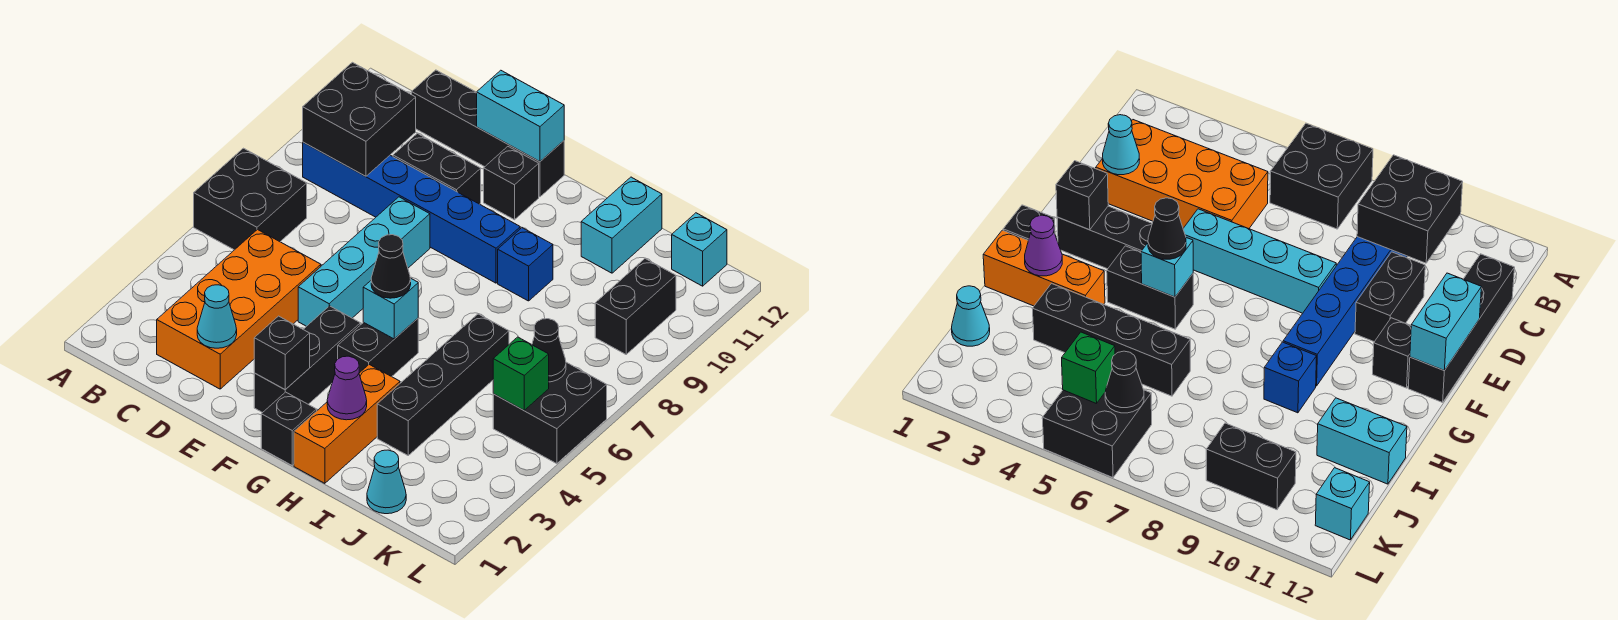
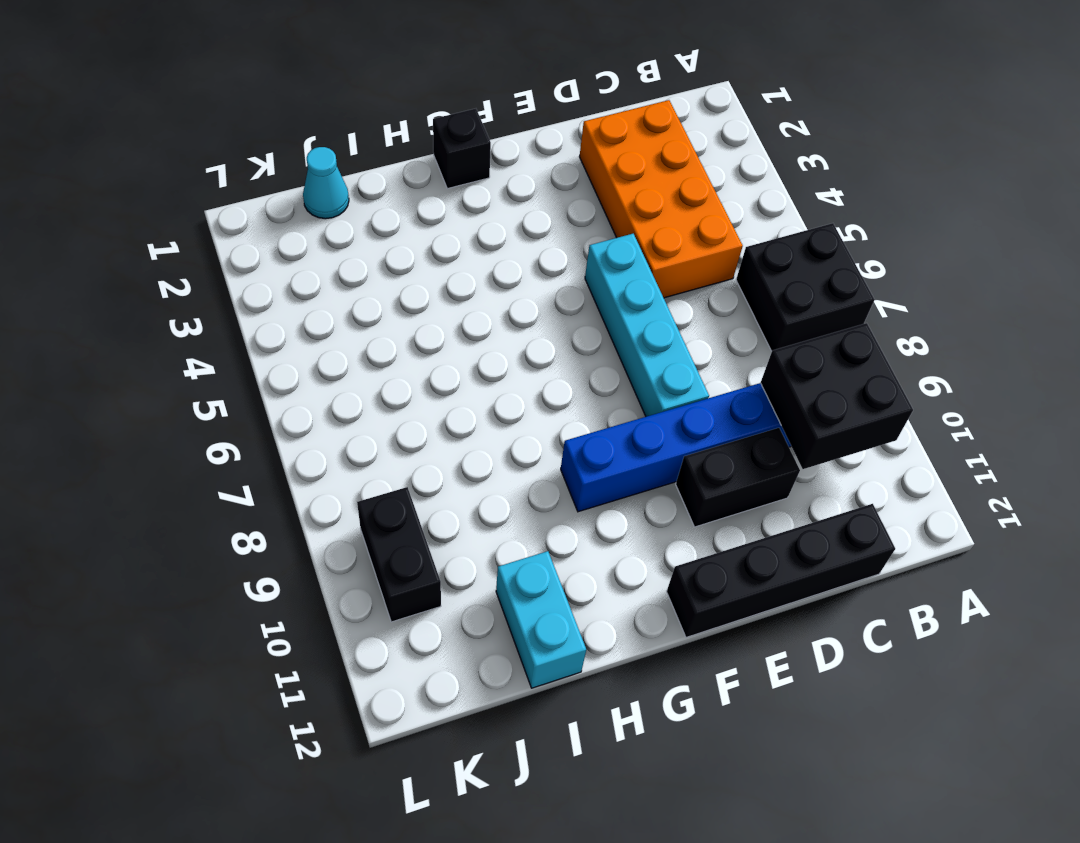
none -> black brick F2:F4 level 1
none -> black brick F11 level 1
none -> black brick G4:G5 level 1

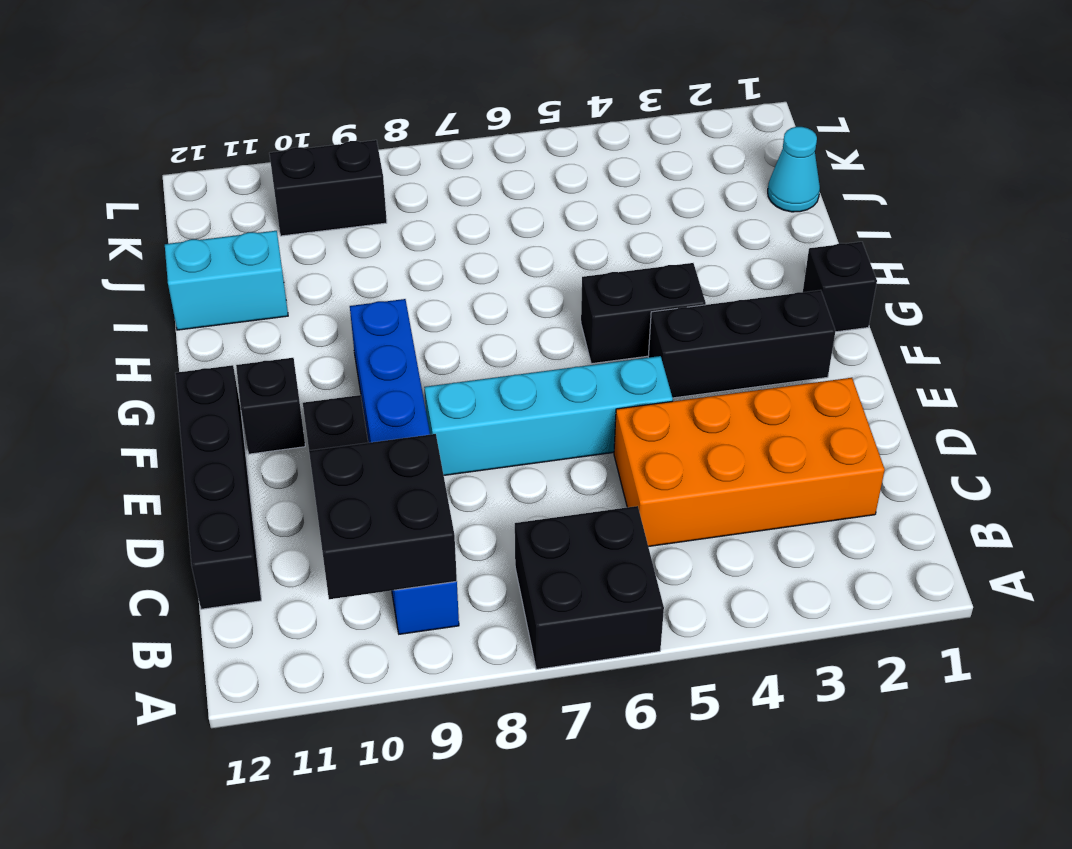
none -> orange brick H1:H3 level 1
none -> blue brick H9 level 1
none -> black brick I3:I6 level 1

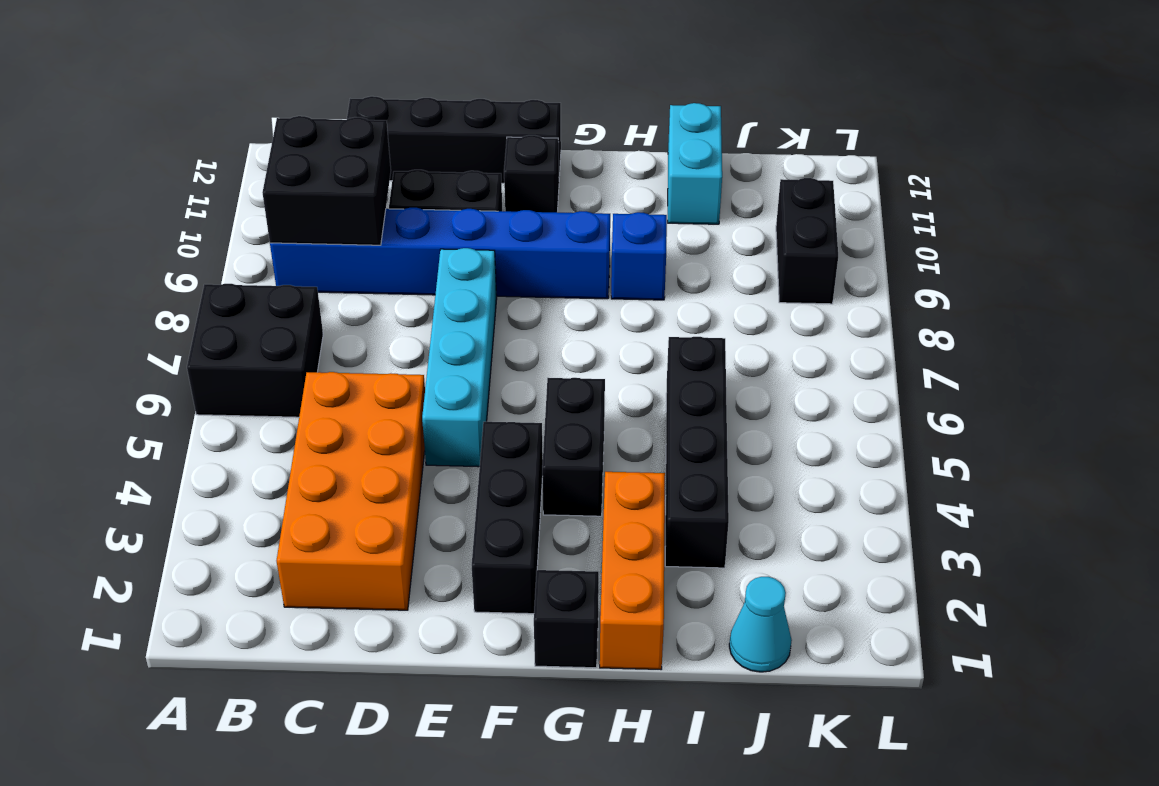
none -> black brick K5:L6 level 1
none -> cyan brick K12 level 1
none -> cyan cone D2 level 2

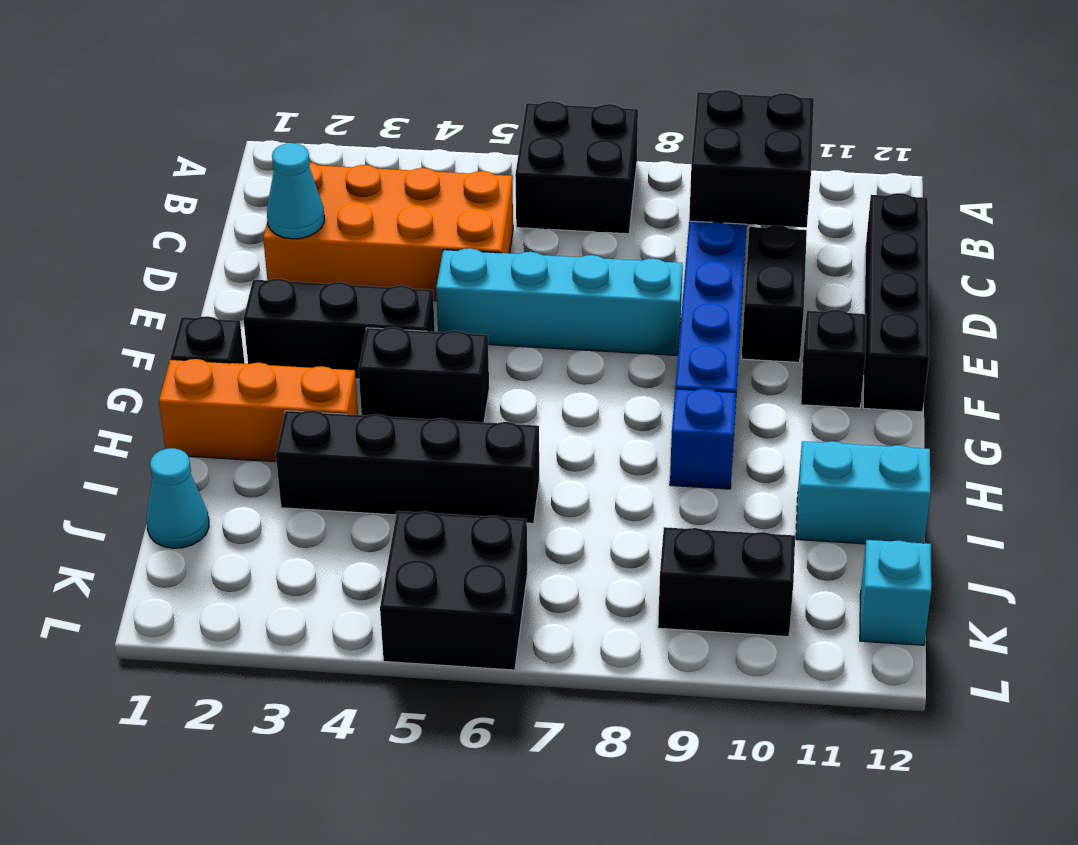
none -> cyan brick E12:F12 level 2
none -> black brick F2 level 2
none -> cyan brick G5 level 2

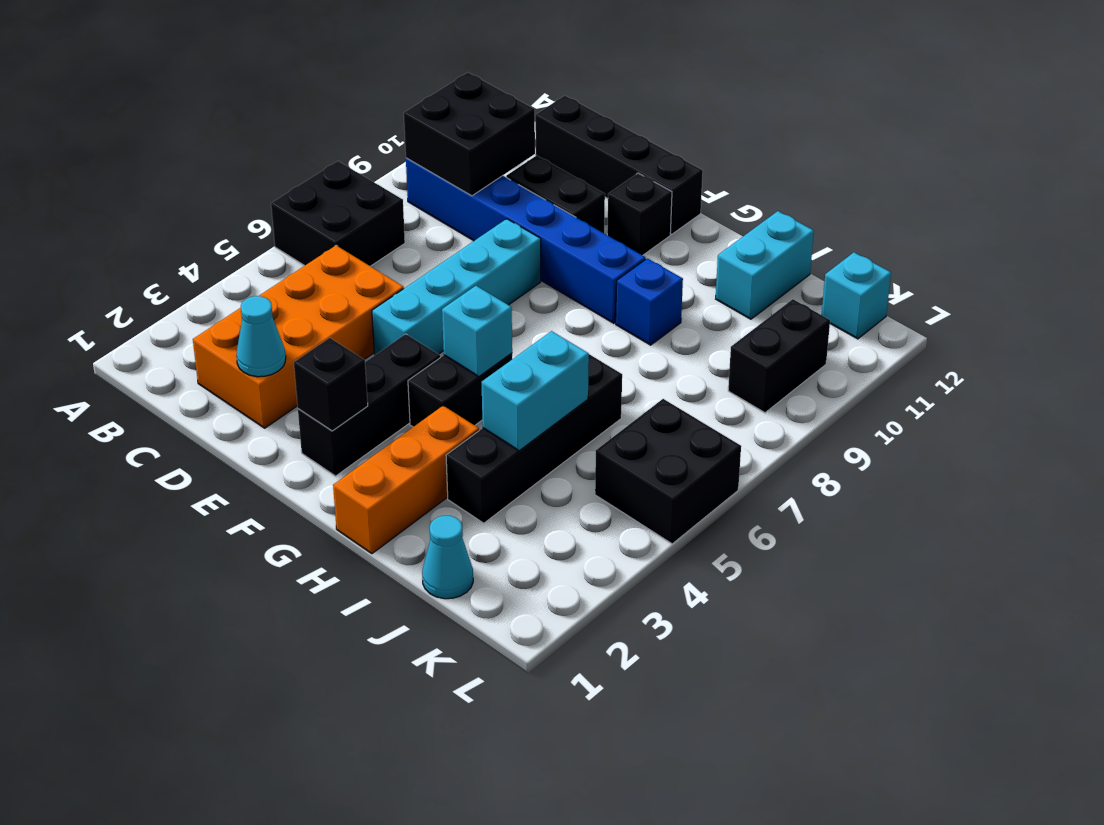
cyan brick I4:I5 level 2 -> cyan brick E12:F12 level 2
none -> black brick G1 level 1
none -> purple cone H2 level 2
none -> green brick K5 level 2

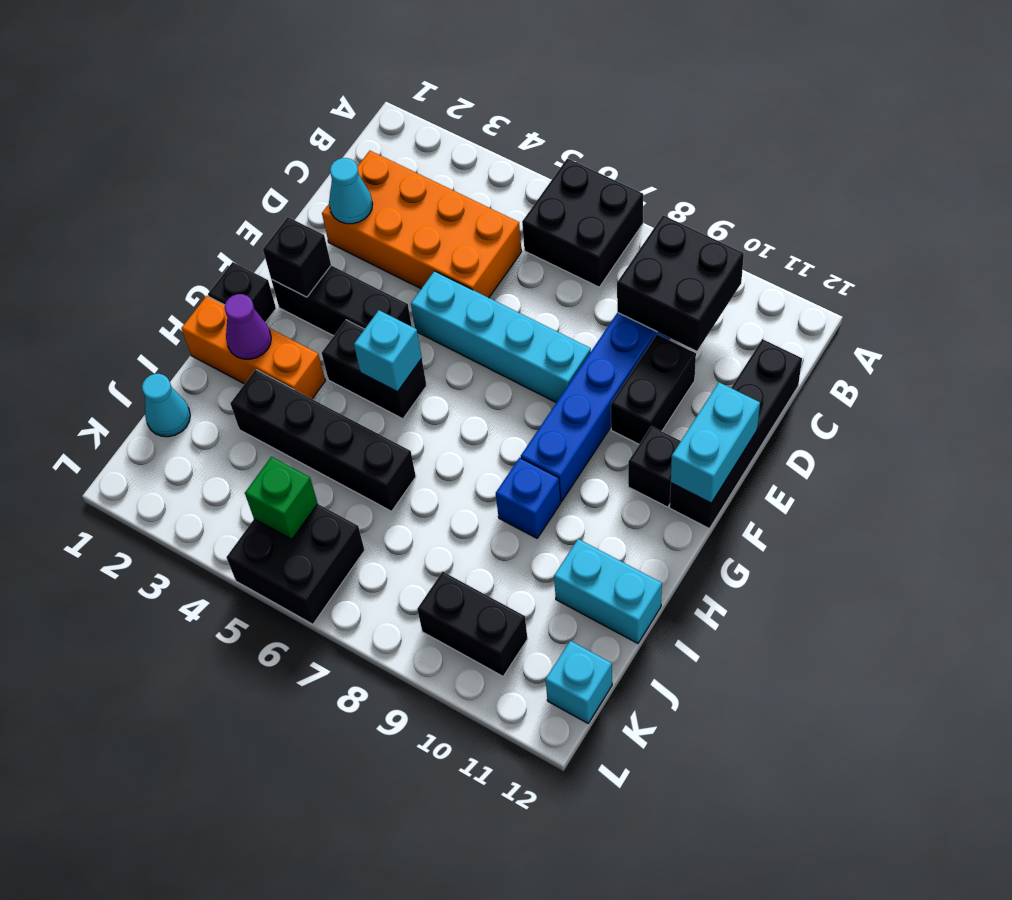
none -> black cone K6 level 2
none -> black cone G5 level 3

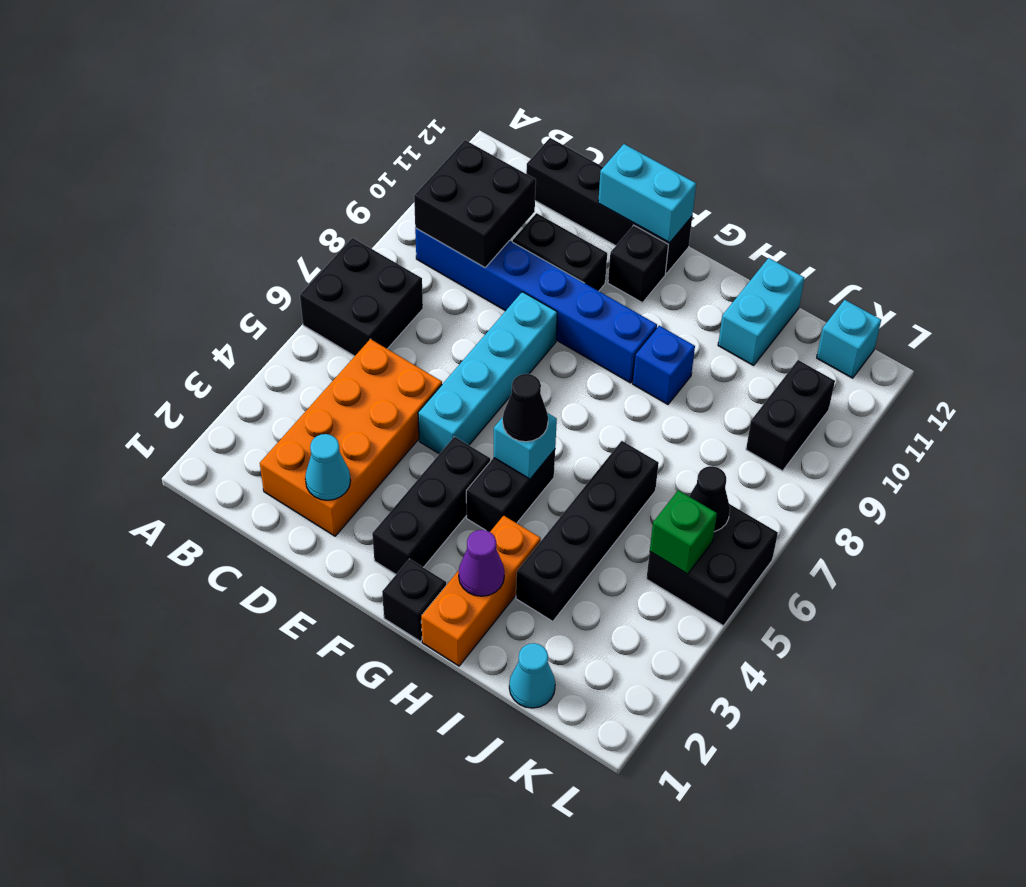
none -> black brick F2 level 2

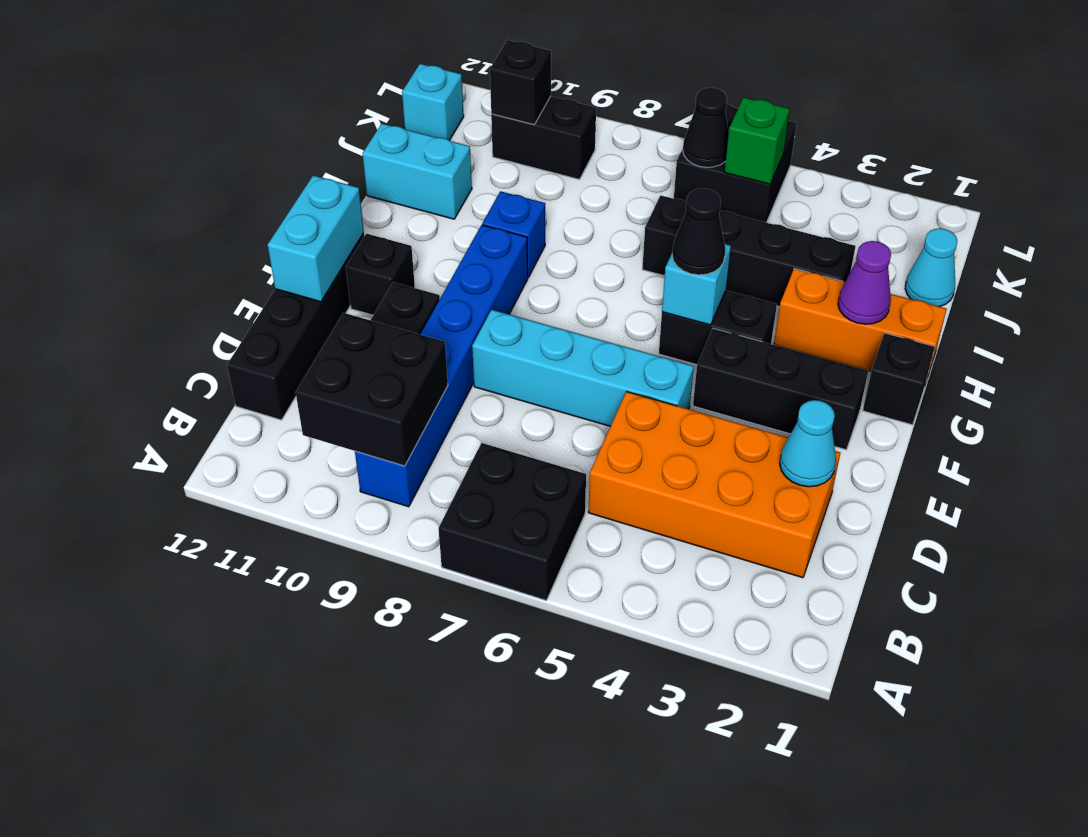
black brick K10 level 2 -> black brick F2 level 2

